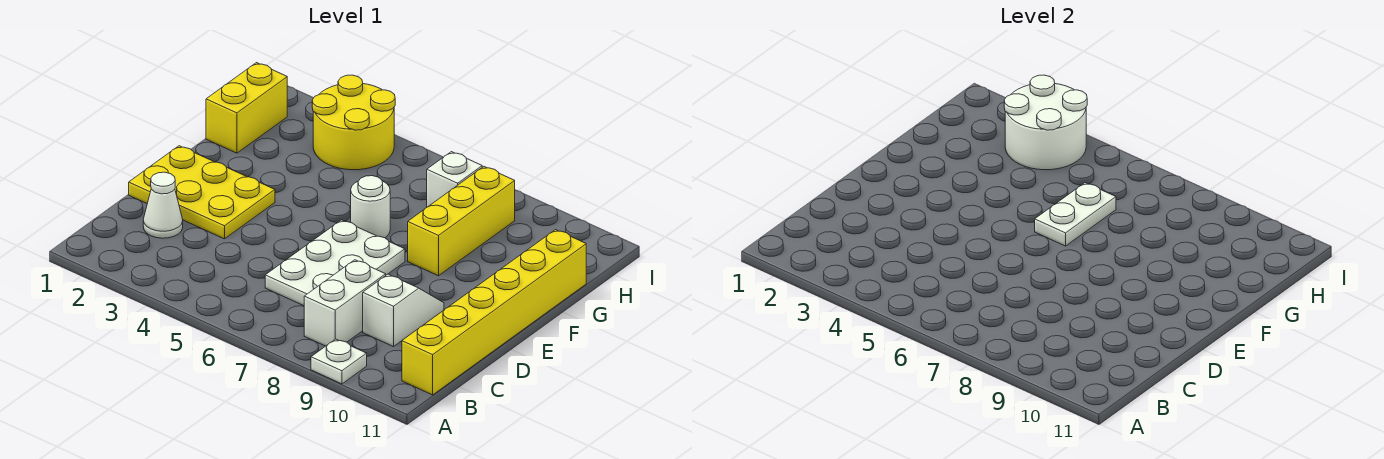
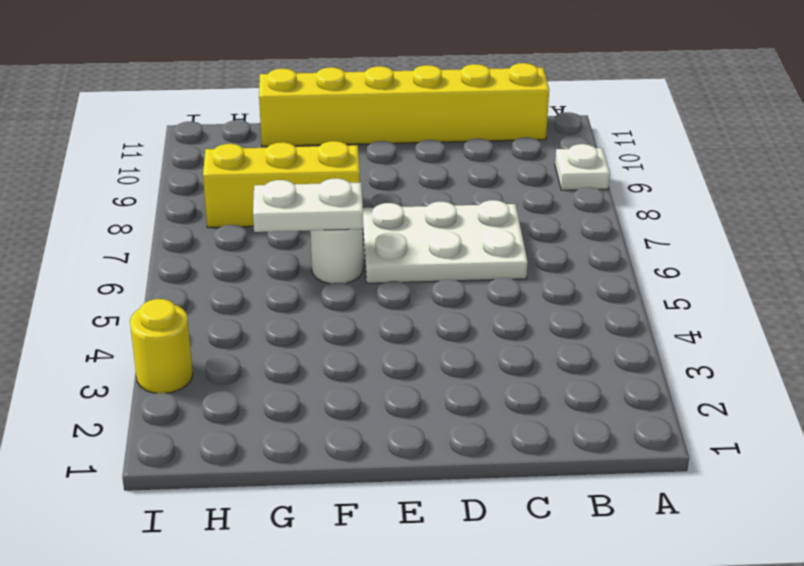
yellow round brick I3 level 1 -> yellow round brick H3:I4 level 1
none -> white brick B8:C8 level 1
none -> white cone C2 level 1
none -> white slope C9:D9 level 1 top C

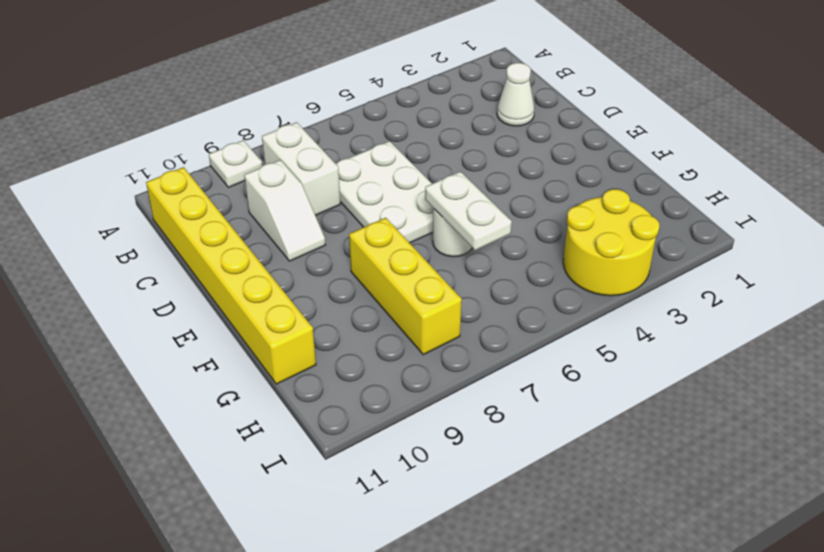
none -> yellow plate D1:E3 level 1
none -> yellow brick G1:H1 level 1
none -> white brick H7 level 1

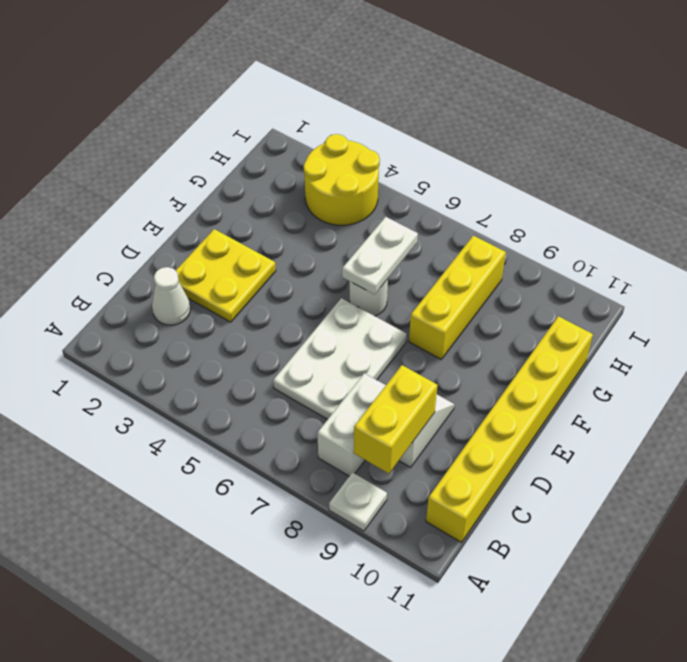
yellow brick B9:C9 level 2 -> yellow brick G1:H1 level 1
yellow plate D2:E3 level 1 -> yellow plate D1:E3 level 1
none -> white brick H7 level 1
none -> white round brick H3:I4 level 2

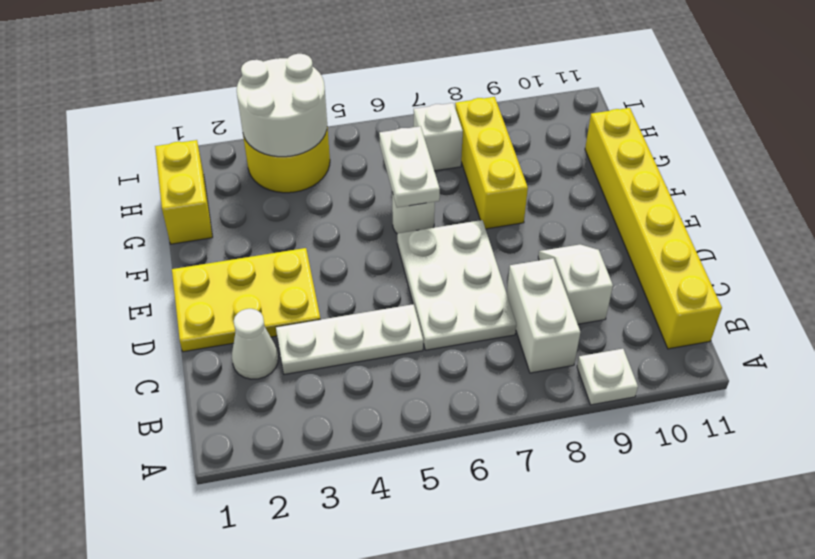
white plate C3:C5 level 1 -> none

